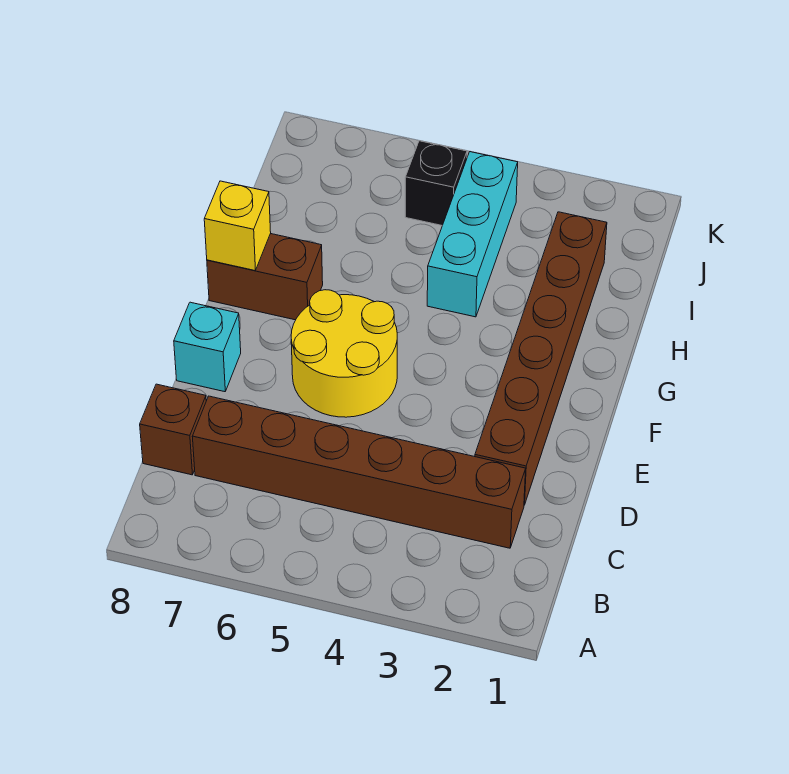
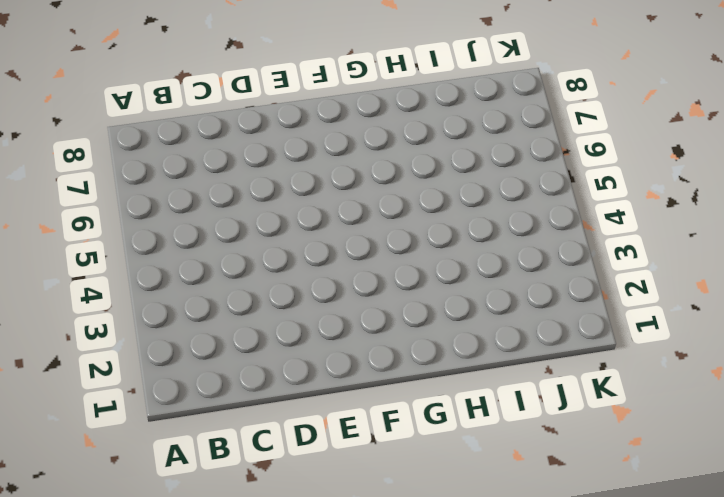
none -> brown brick C2:C7 level 1
none -> brown brick C8 level 1

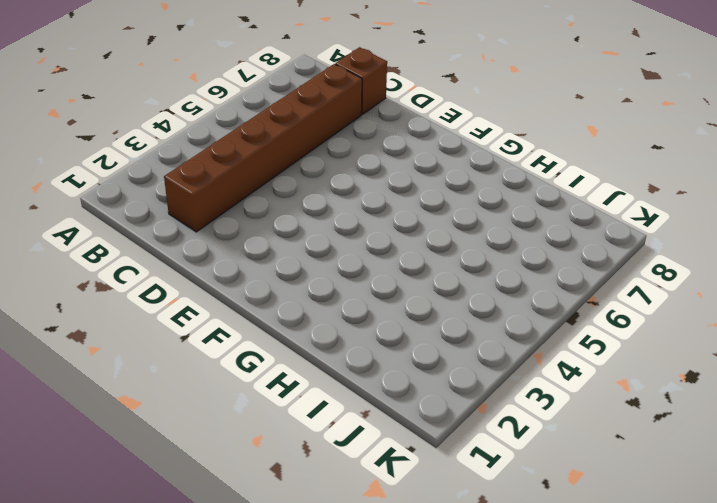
none -> brown brick D2:I2 level 1
none -> yellow round brick E5:F6 level 1

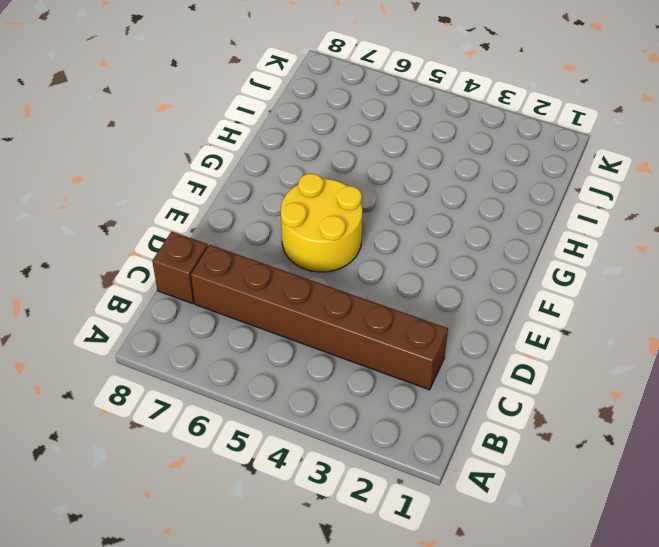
none -> brown brick D2:I2 level 1
none -> cyan brick E8 level 1

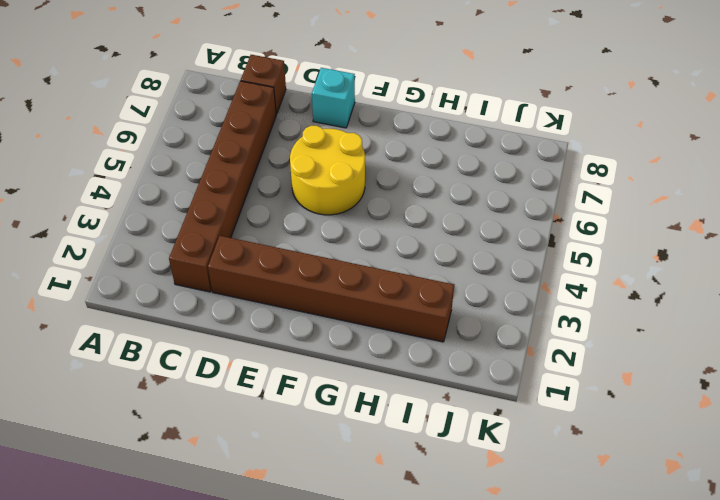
none -> brown brick G7:G8 level 1
none -> cyan brick H4:J4 level 1

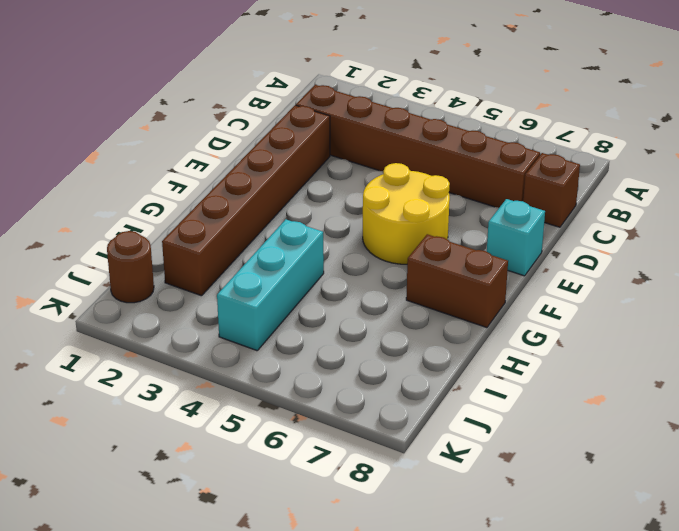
brown round brick J1 level 1 -> none
none -> black brick J5 level 1
none -> yellow brick G8 level 2

